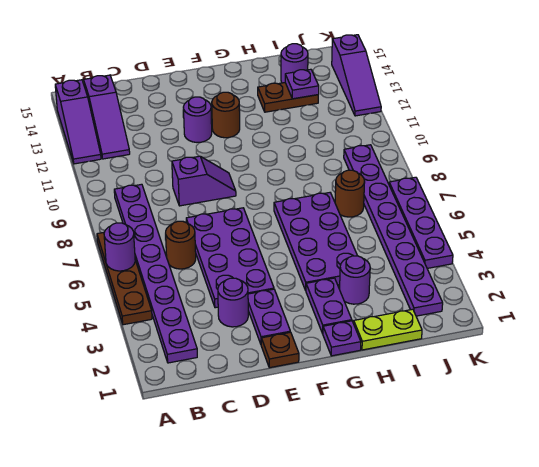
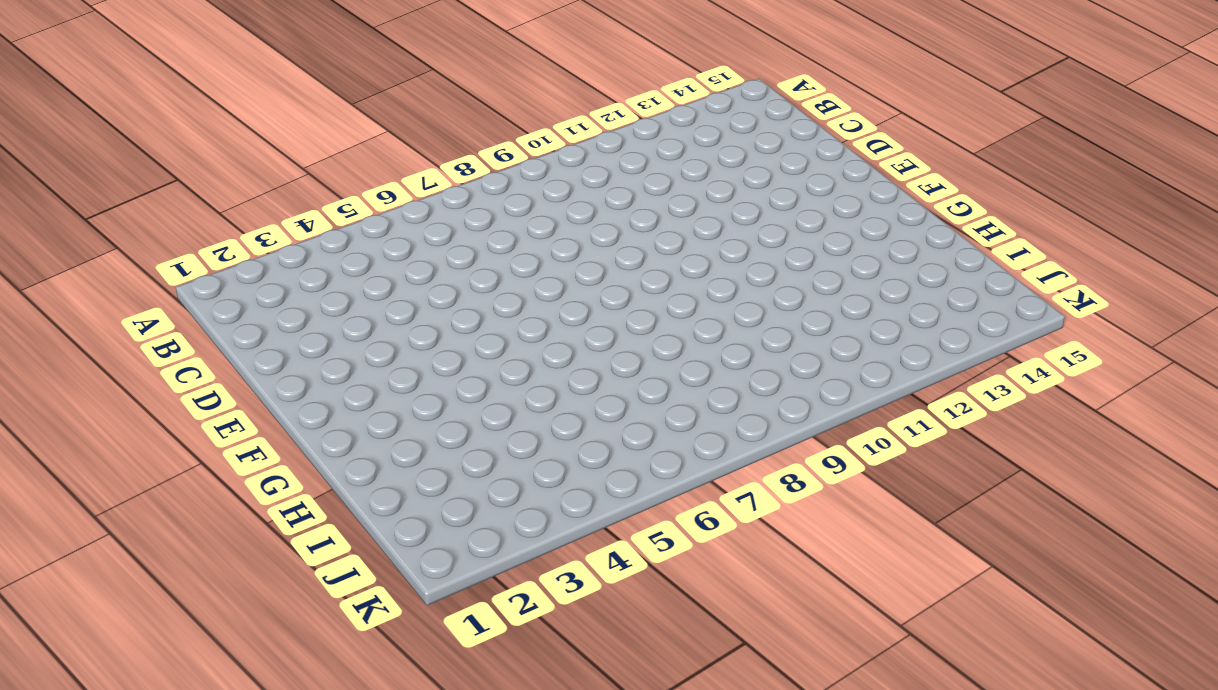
none -> brown plate A4:A7 level 1
none -> purple slope A12:A14 level 1 top 14
none -> purple plate B2:B9 level 1

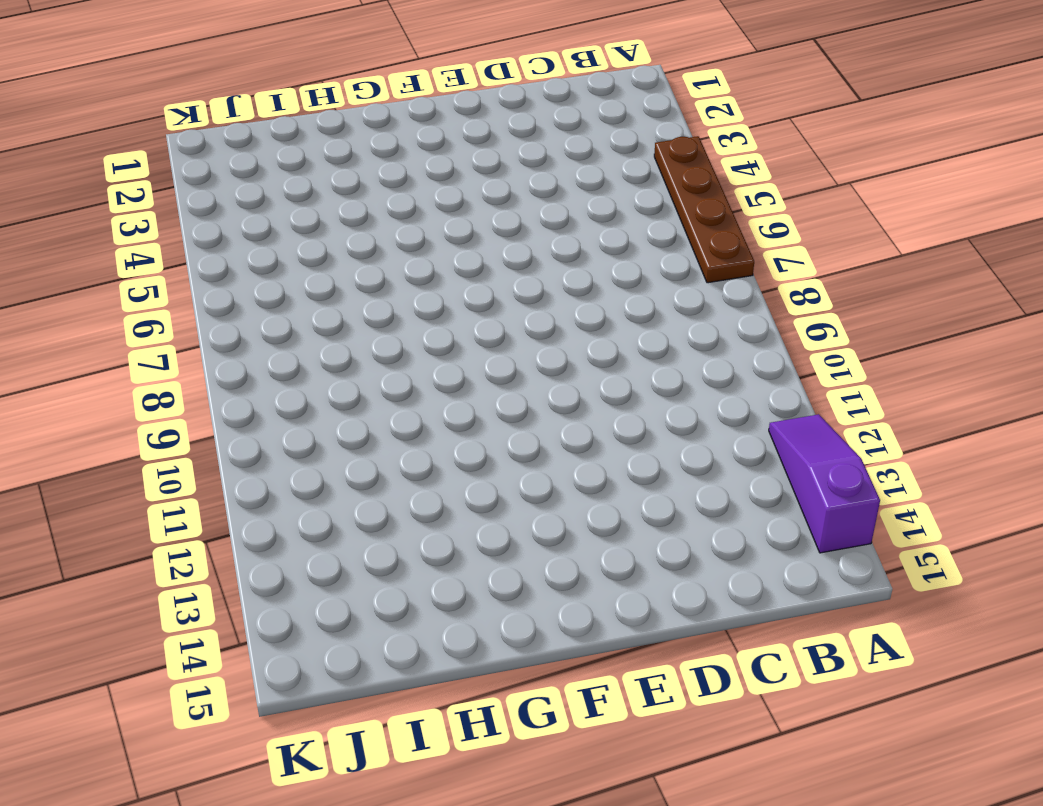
none -> purple plate B2:B9 level 1
none -> purple slope B12:B14 level 1 top 14
none -> brown round brick C6 level 1

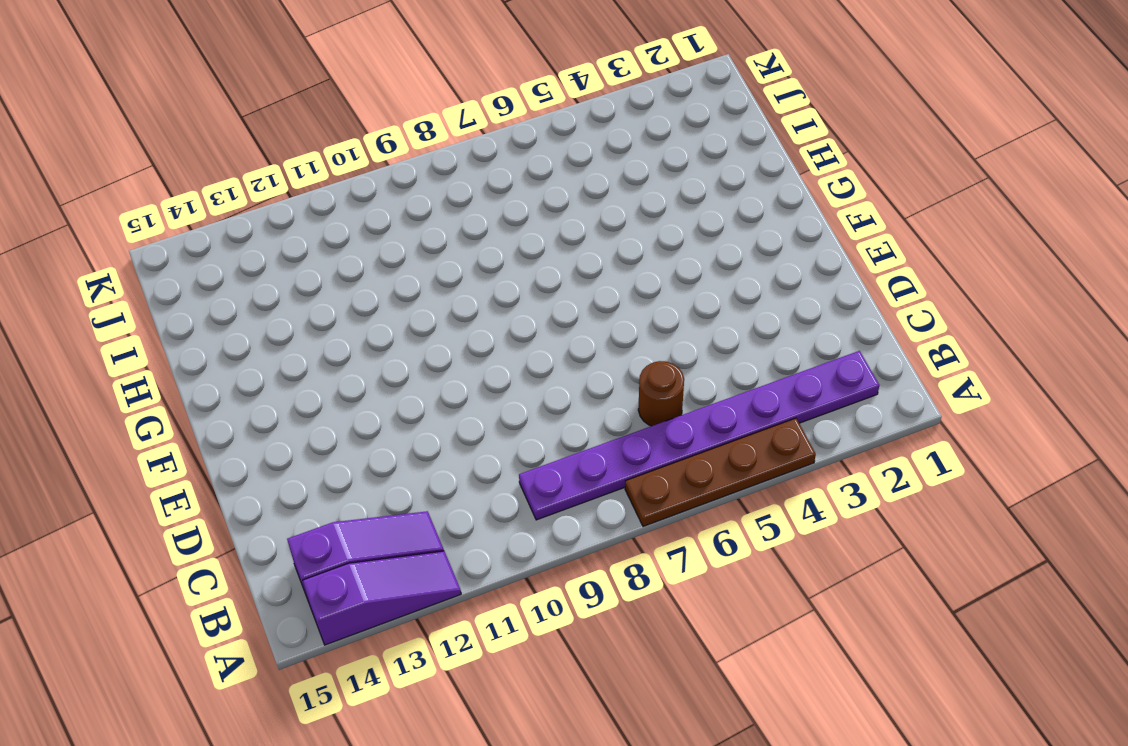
none -> purple round brick D3 level 1
none -> purple plate D4:E7 level 1
none -> purple slope D9:E9 level 1 top D

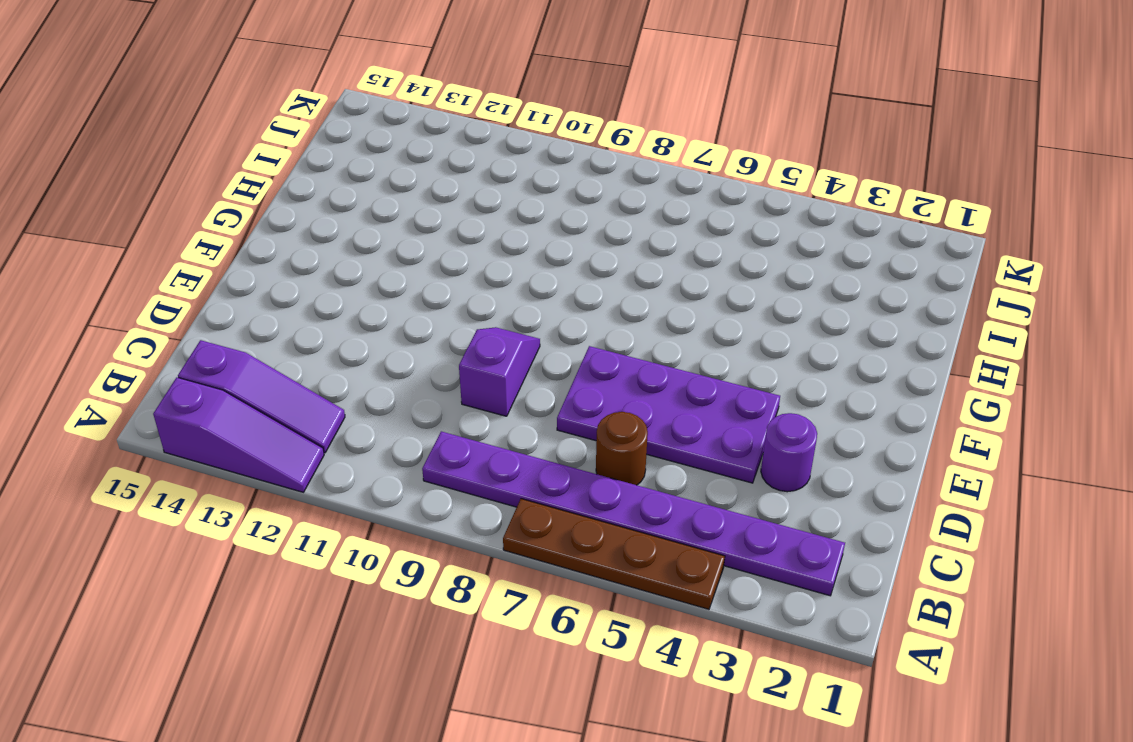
none -> brown plate E1 level 1
none -> purple plate E2:E3 level 1
none -> purple round brick E12 level 1

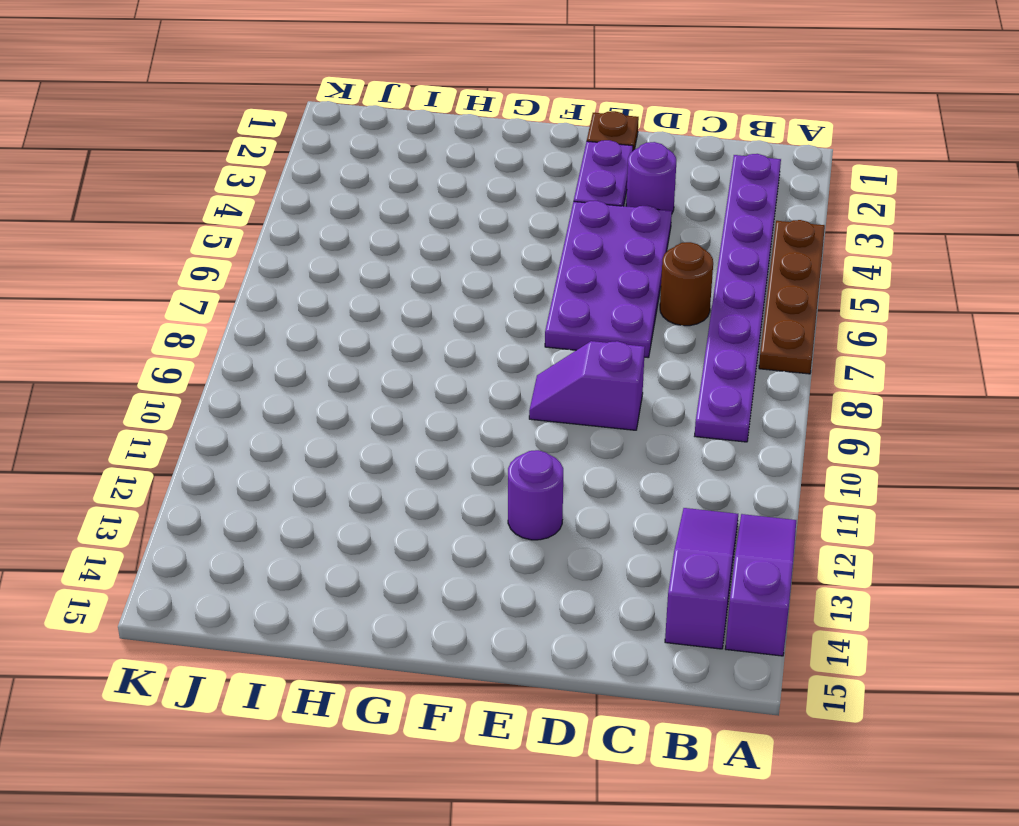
none -> brown round brick F12 level 1
none -> purple plate G1 level 1
none -> purple plate G2:G3 level 1

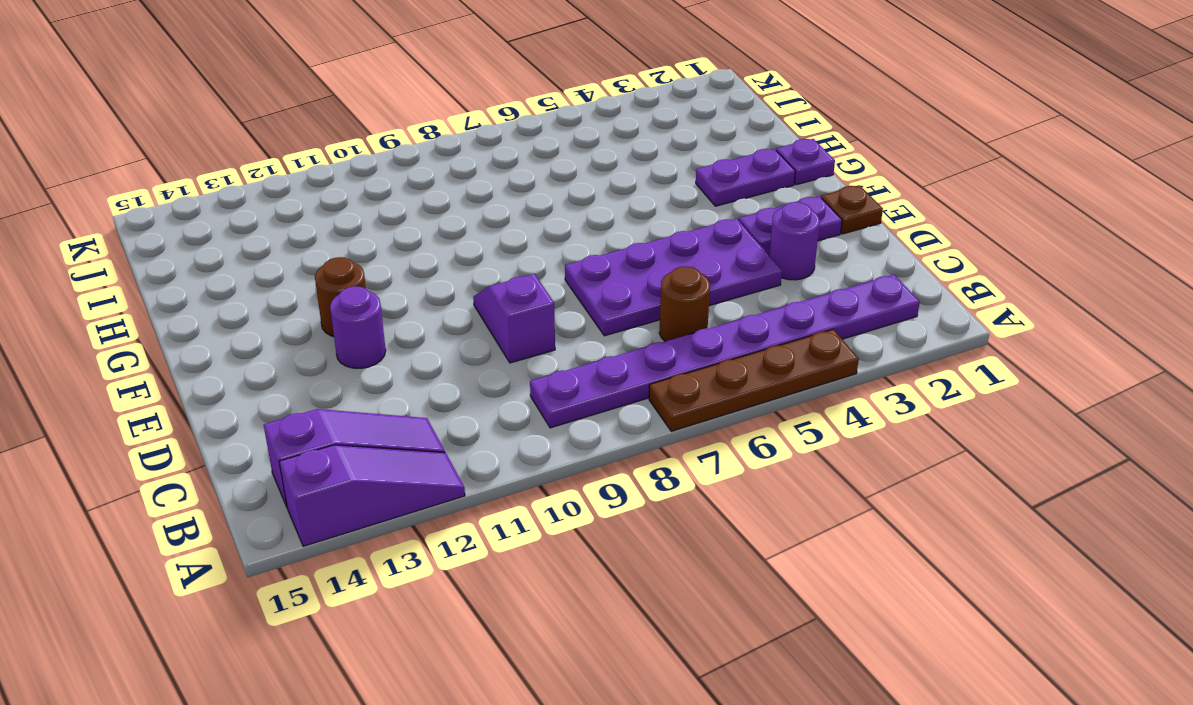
none -> purple plate G4:H7 level 1
none -> lime plate H1:I1 level 1
none -> purple round brick H3 level 1

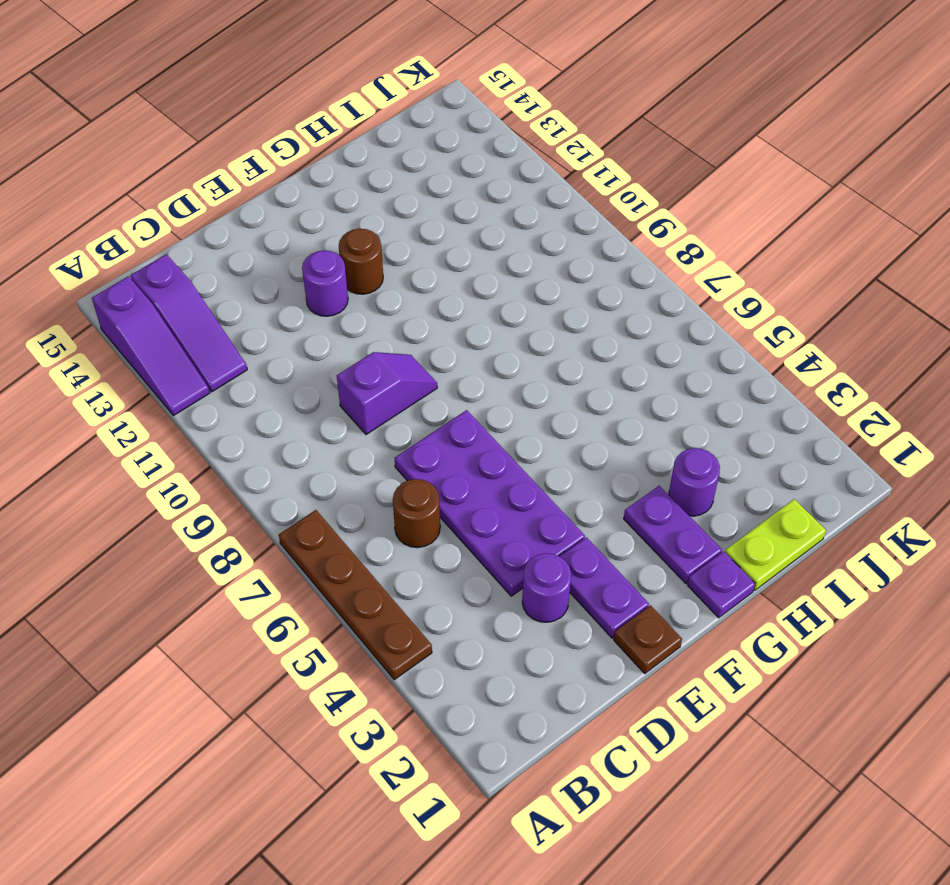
none -> purple plate B2:B9 level 1
none -> purple plate G4:H7 level 1
none -> brown plate H13:I13 level 1

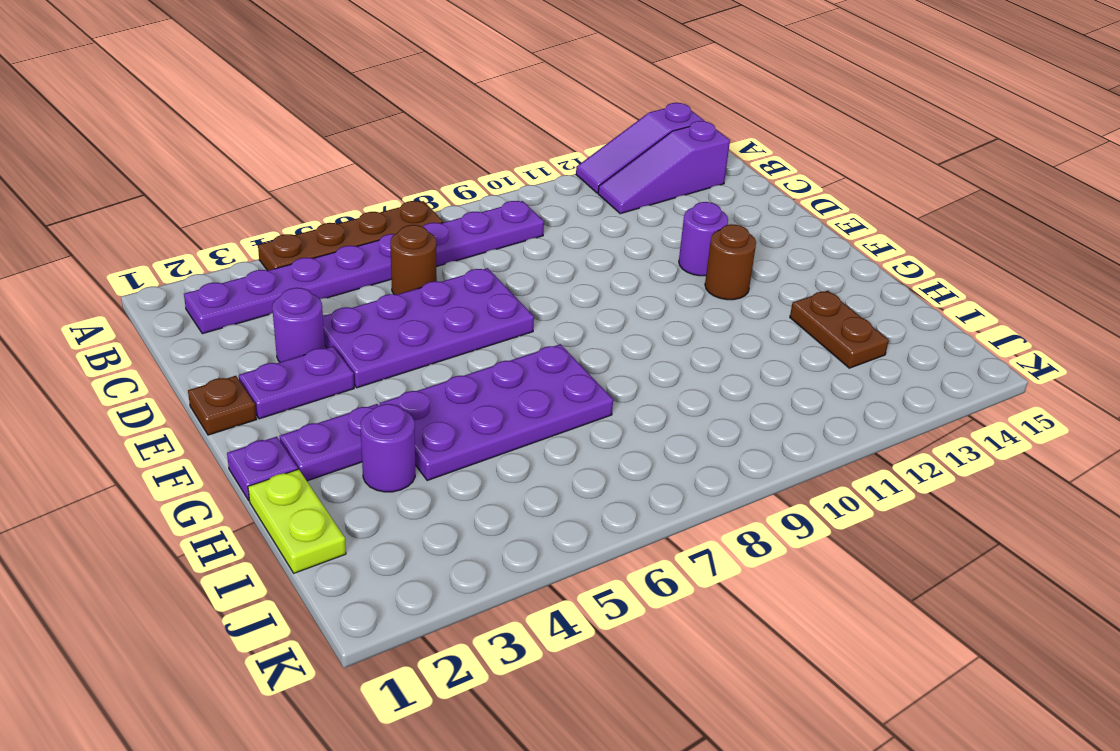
none -> purple slope D9:E9 level 1 top D
none -> brown round brick I7 level 1
none -> purple round brick I14 level 1

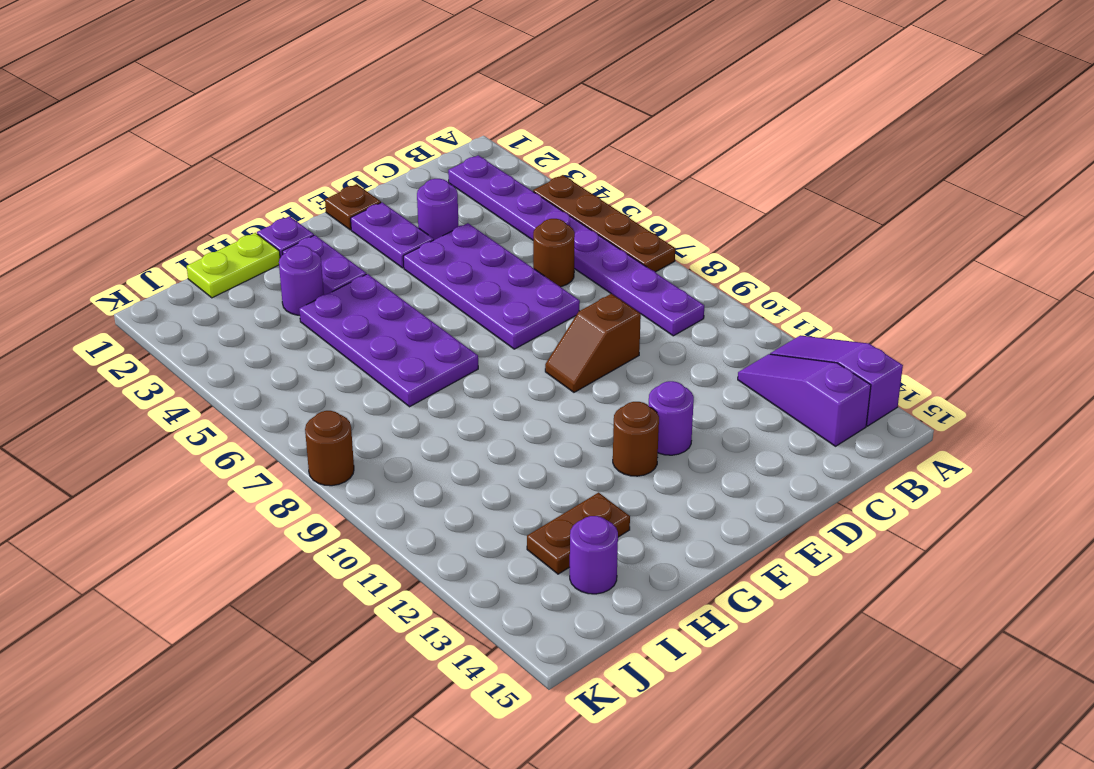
brown slope D9:E9 level 1 top D -> purple slope D9:E9 level 1 top D
brown round brick K8 level 1 -> brown round brick I7 level 1
none -> purple plate J2:J9 level 1
none -> purple plate K4:K7 level 1
none -> purple slope K12:K14 level 1 top 14

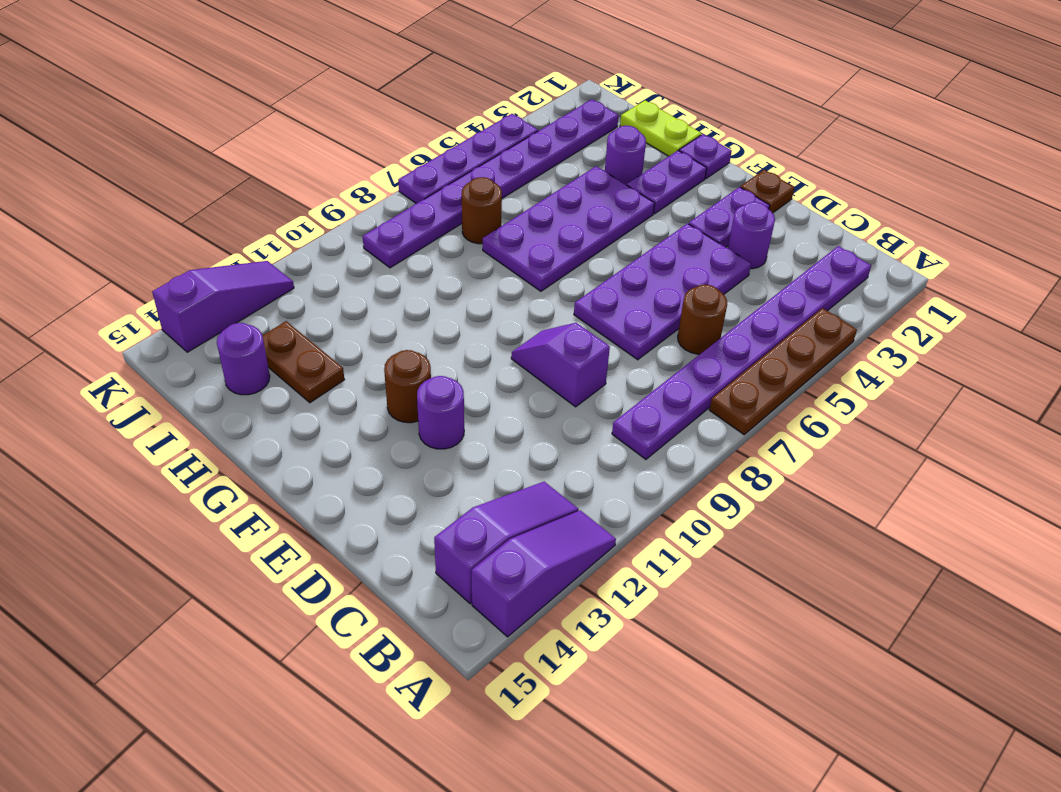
none -> purple round brick A6 level 2
none -> purple plate I13 level 2

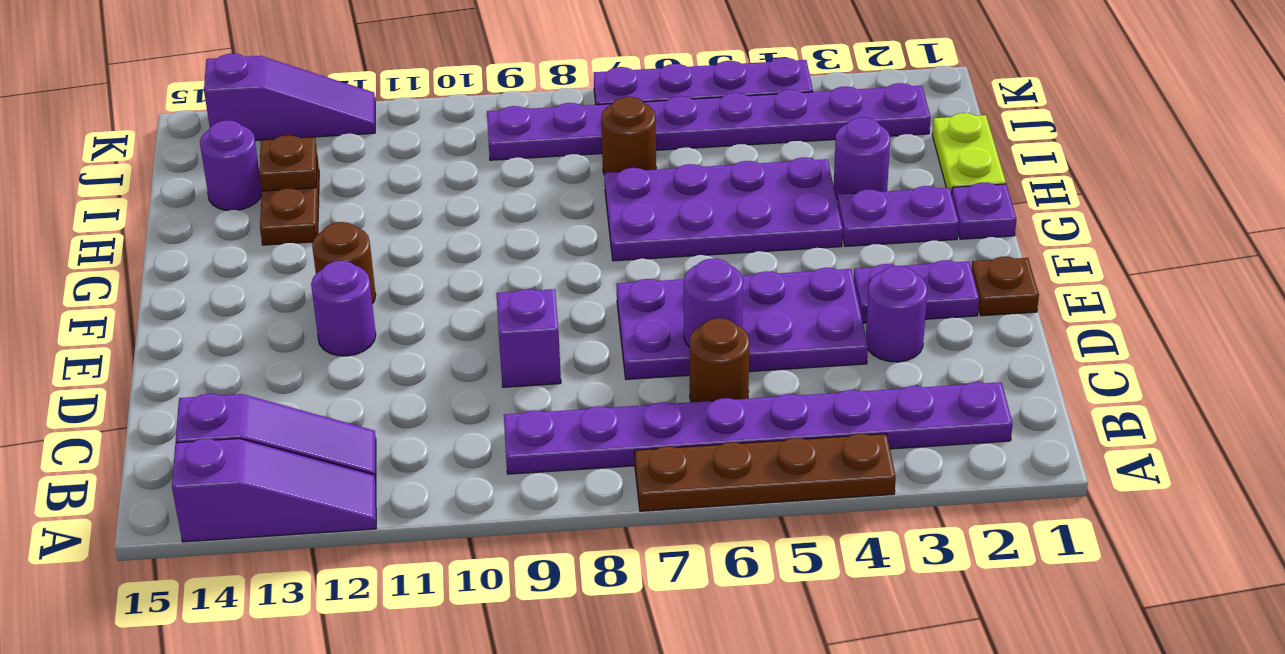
purple round brick D6 level 2 -> purple round brick A6 level 2
brown plate I13 level 2 -> purple plate I13 level 2

